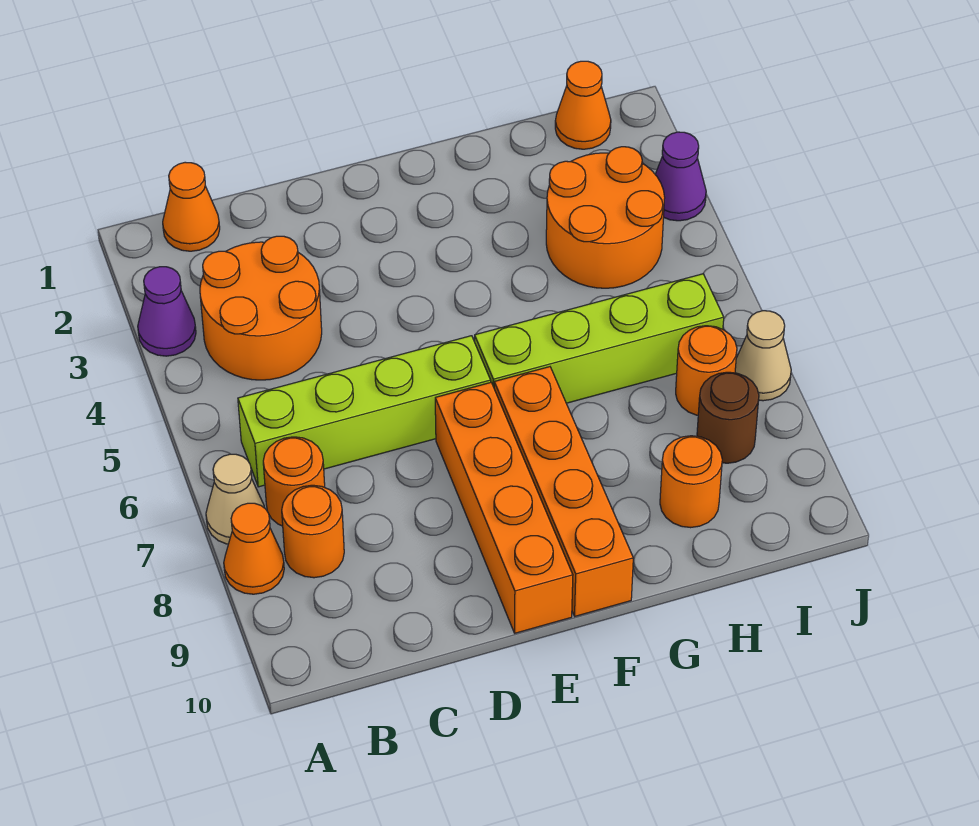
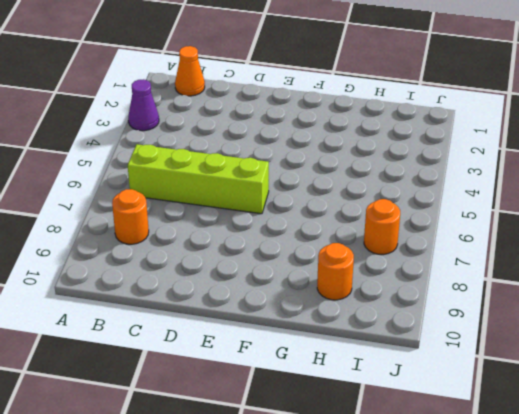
none -> tan cone A7 level 1
none -> orange cone A8 level 1
none -> orange round brick B3:C4 level 1

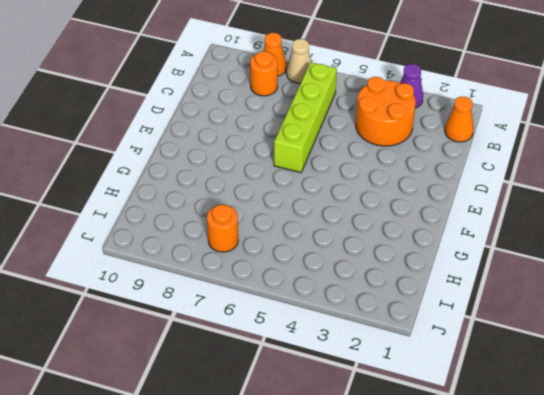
none -> orange round brick B7 level 1
none -> orange brick E7:E10 level 1
none -> lime brick F6:I6 level 1

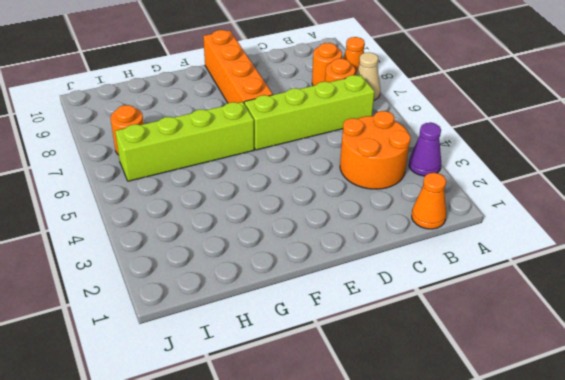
none -> orange brick F7:F10 level 1
none -> orange round brick H3:I4 level 1
none -> orange round brick H9 level 1

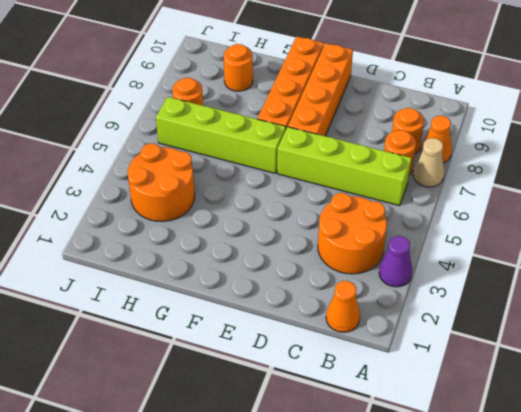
none -> orange cone I1 level 1
none -> brown round brick I8 level 1
none -> purple cone J3 level 1

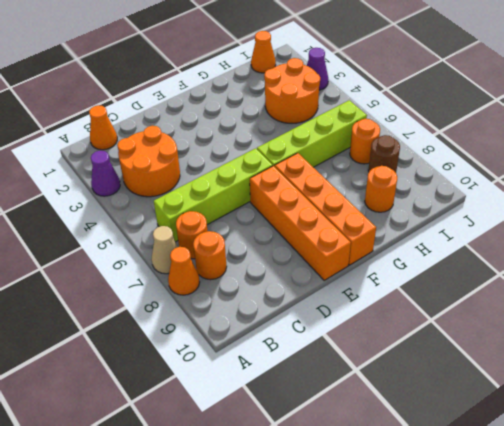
none -> tan cone J7 level 1

